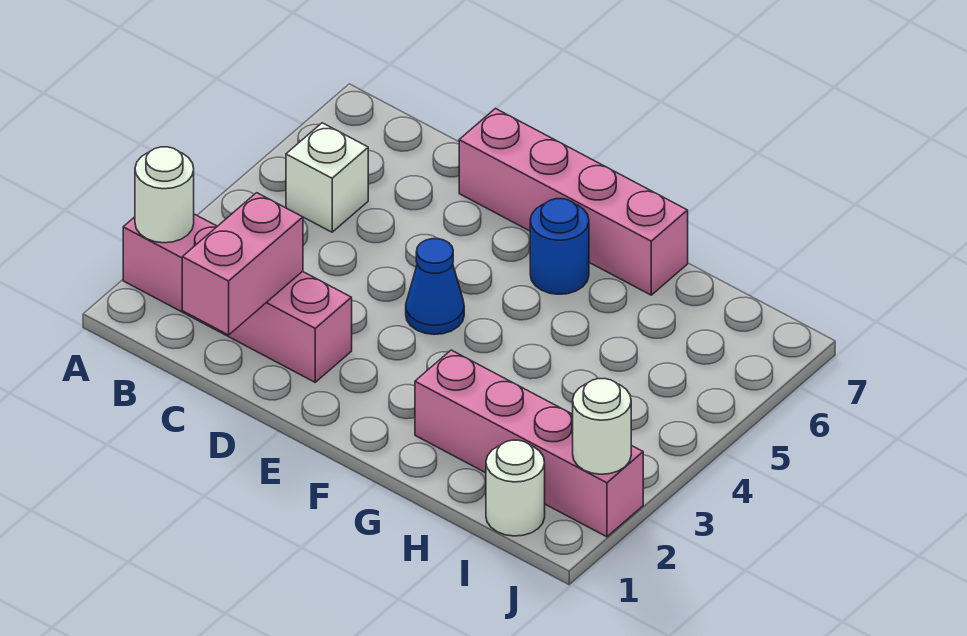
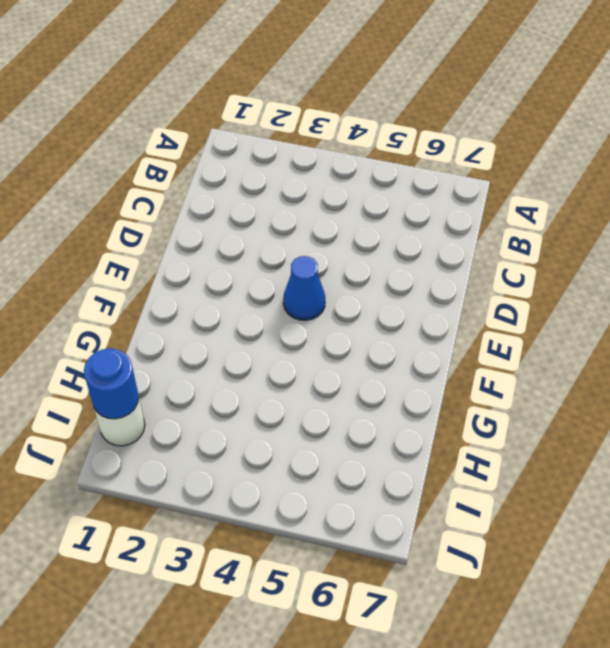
blue round brick I1 level 2 -> blue round brick F6 level 1
none -> pink brick A2:D2 level 1
none -> white brick B5 level 1

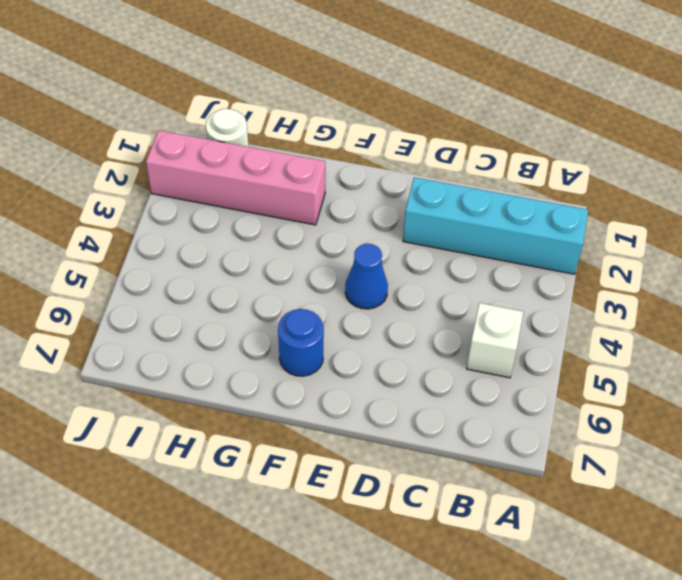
cyan brick A2:D2 level 1 -> pink brick A2:D2 level 1
none -> pink brick D7:G7 level 1
none -> white round brick A2 level 2

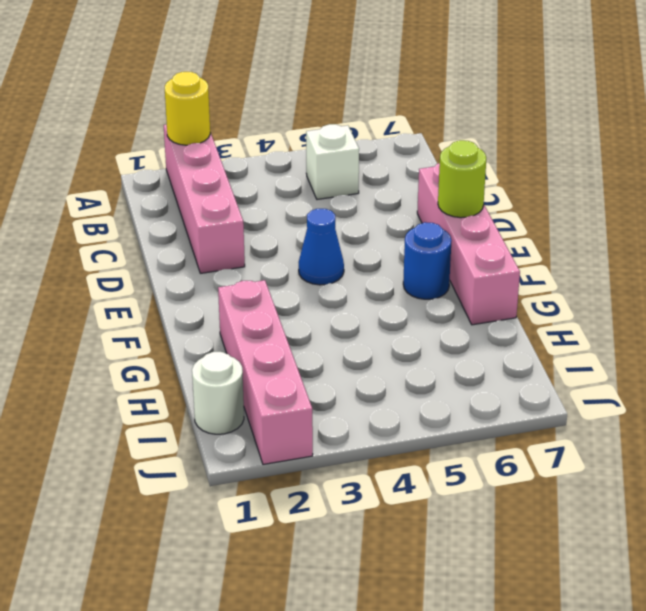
yellow round brick A2 level 2 -> white round brick A2 level 2
lime round brick E7 level 2 -> none
none -> pink brick C1:C2 level 2
none -> white round brick J2 level 2

